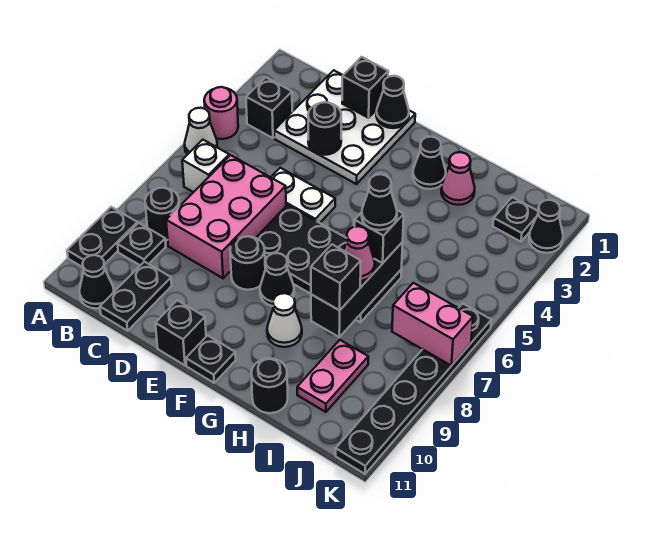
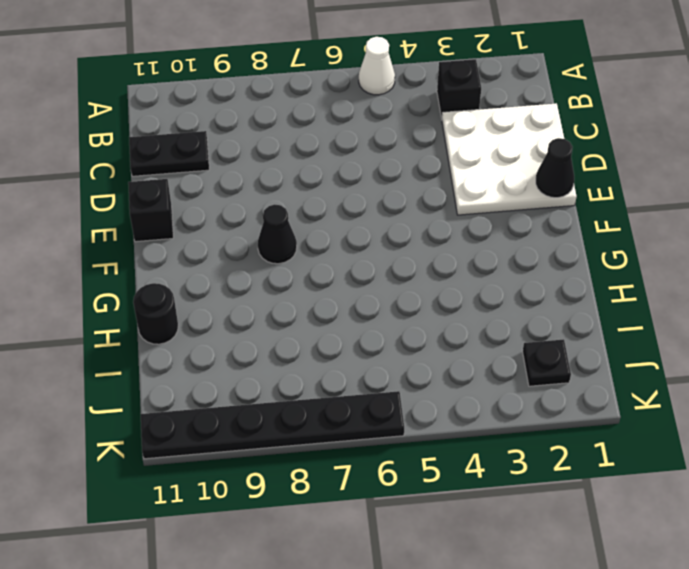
none -> pink round brick A4 level 1
none -> black plate A9:A10 level 1
none -> white brick B6 level 1
none -> black round brick B8 level 1

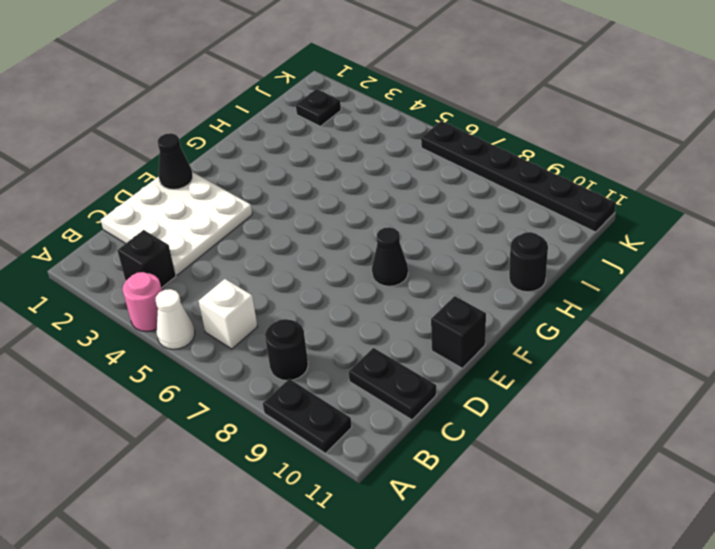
none -> black plate B9 level 1
none -> black cone B11 level 1
none -> pink brick C6:D8 level 1
none -> white plate D5:E5 level 1

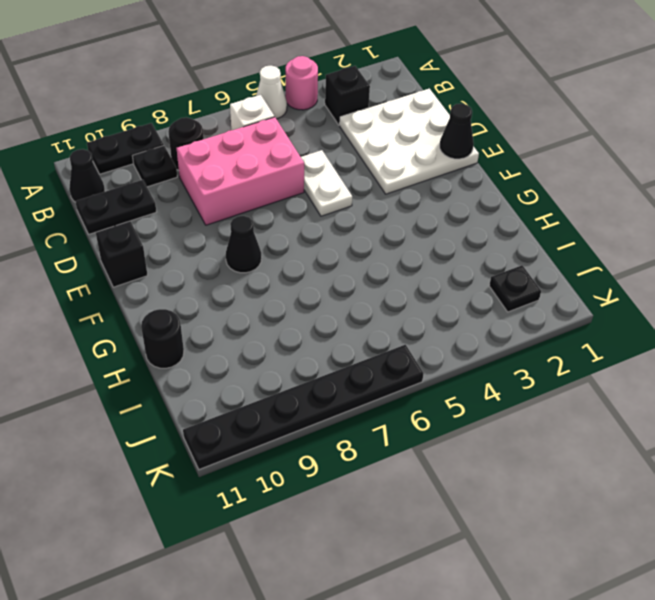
none -> black plate E6:H7 level 1
none -> black round brick E8 level 1
none -> black plate F11 level 1
none -> black cone G2 level 1

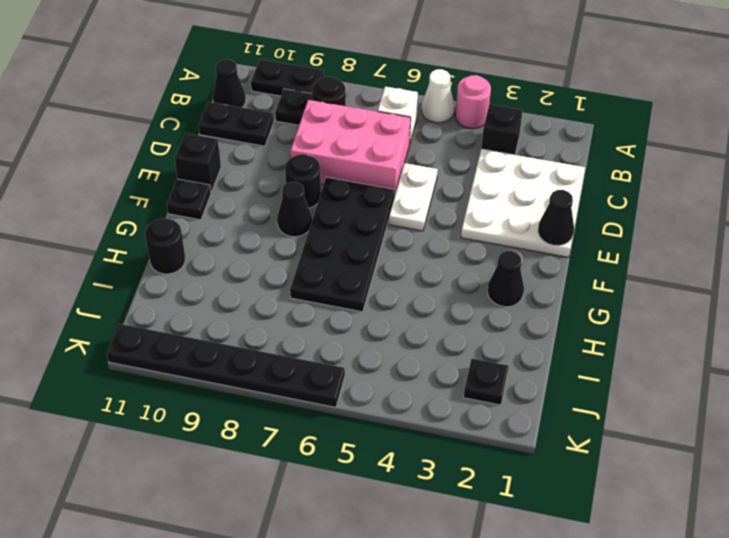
none -> white cone G9 level 1
none -> pink cone H2 level 1
none -> pink plate I9:I10 level 1
none -> black cone K2 level 1

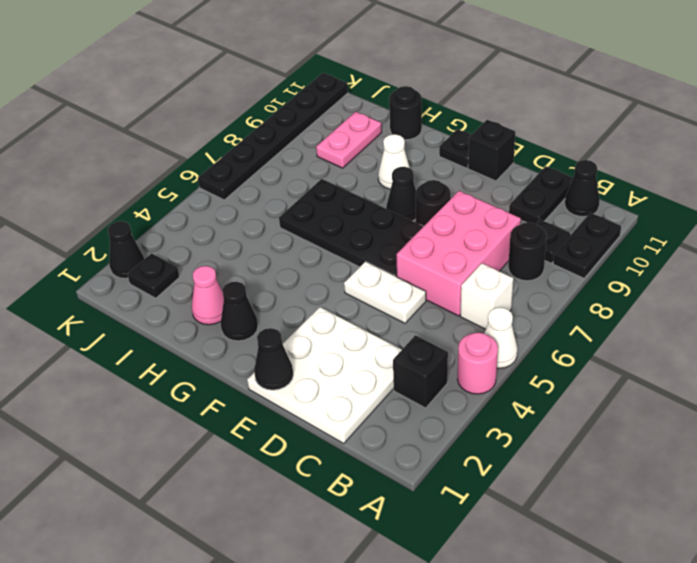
none -> black brick D1 level 2
none -> black round brick D3 level 2
none -> black brick H6:H8 level 2
none -> pink brick J7:K7 level 2

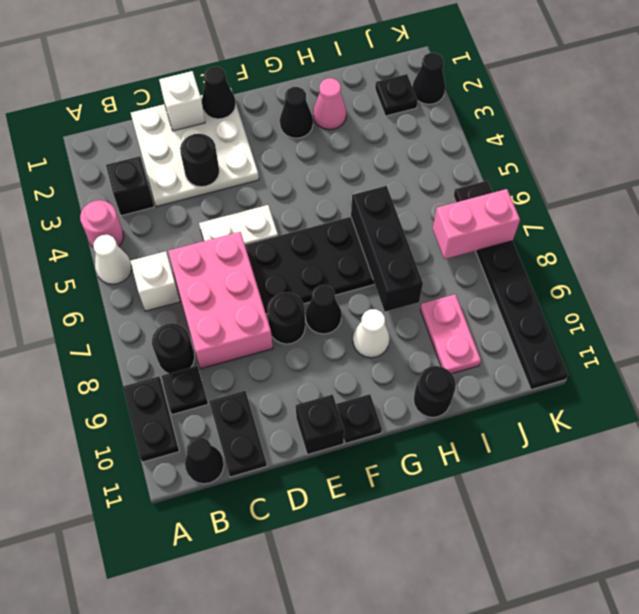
white brick D1 level 2 -> black brick D1 level 2
none -> black brick H6 level 3
none -> pink cone H7 level 3
none -> black brick H8 level 3
none -> black cone H6 level 4

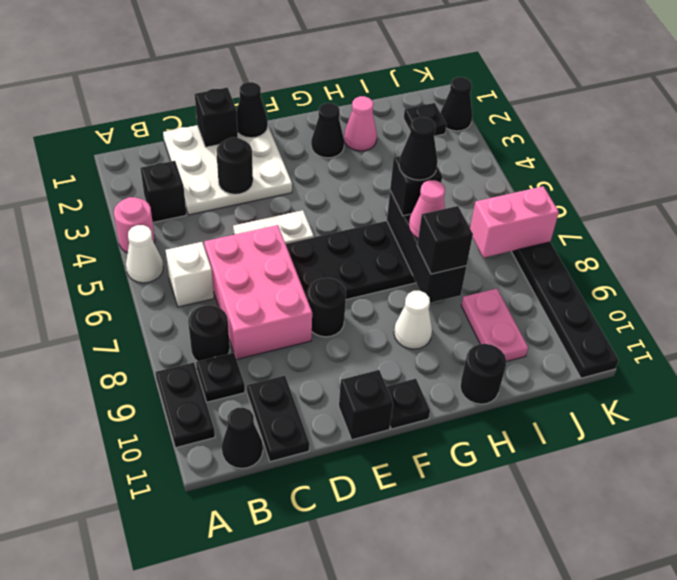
none -> black cone F8 level 1

